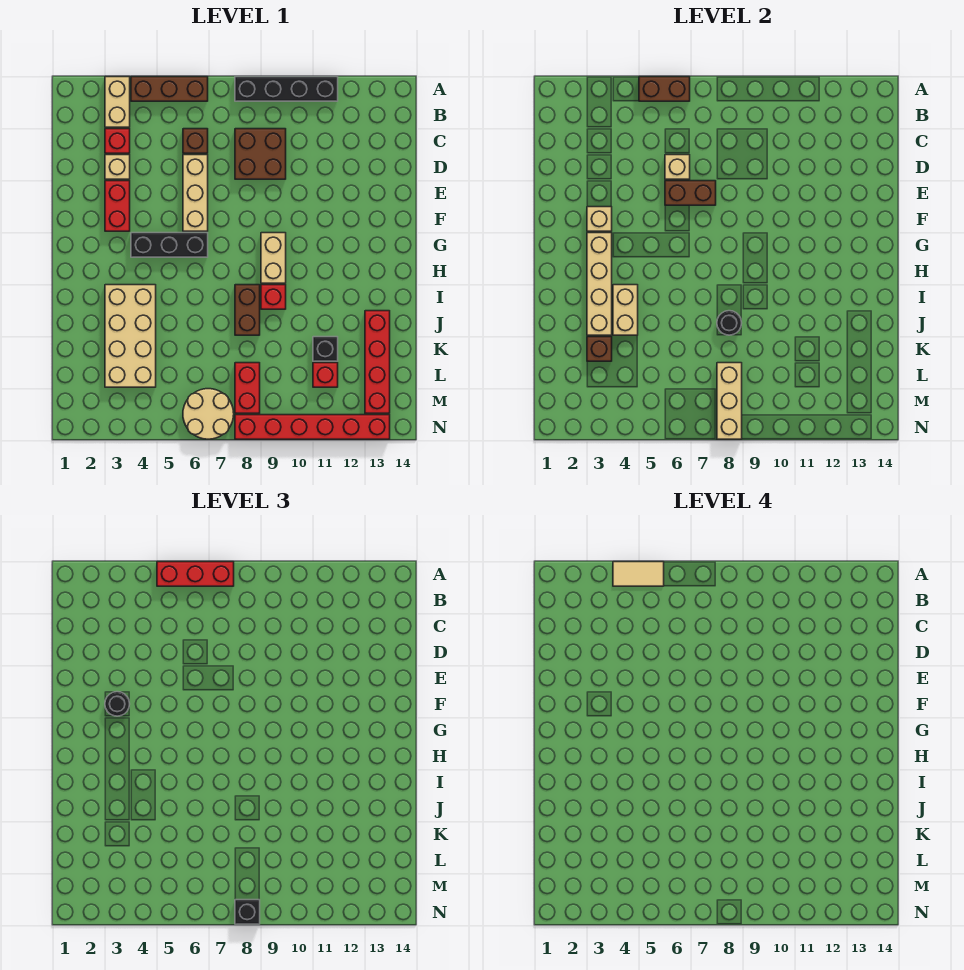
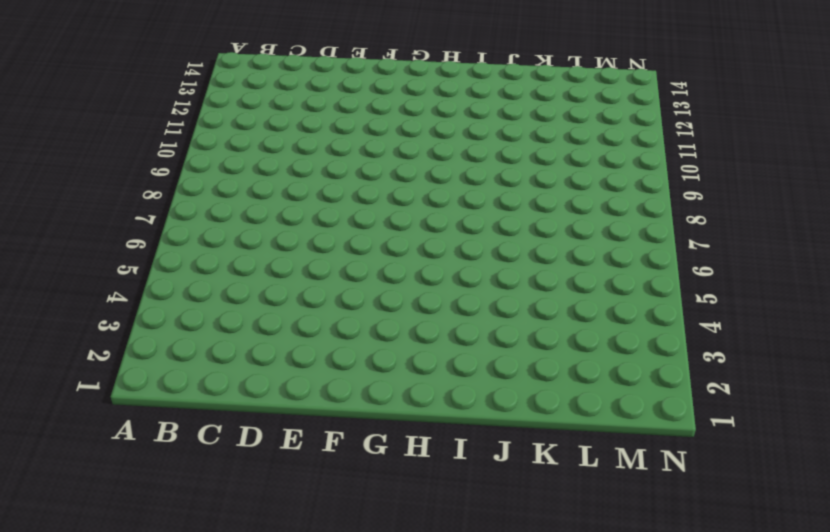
none -> tan brick A3:B3 level 1
none -> brown brick A4:A6 level 1
none -> black brick A8:A11 level 1
none -> red brick C3 level 1

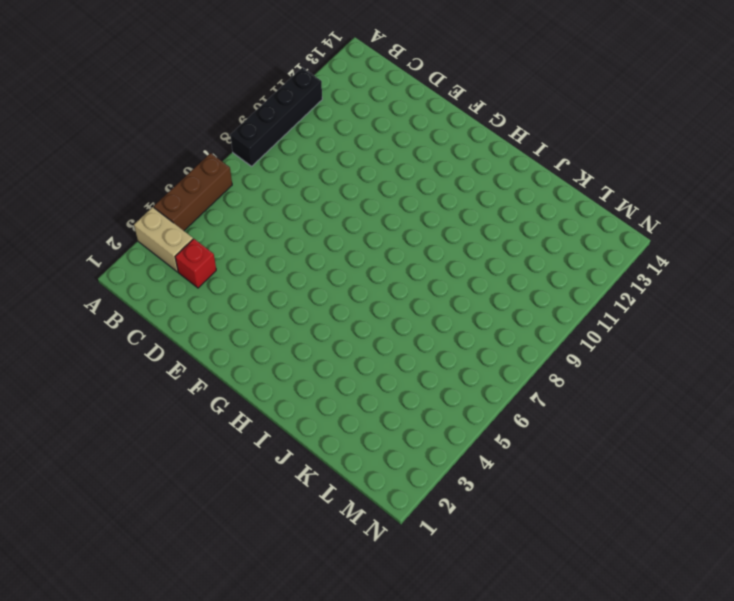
none -> brown brick C6 level 1
none -> brown brick C8:D9 level 1
none -> tan brick D3 level 1
none -> tan brick D6:F6 level 1

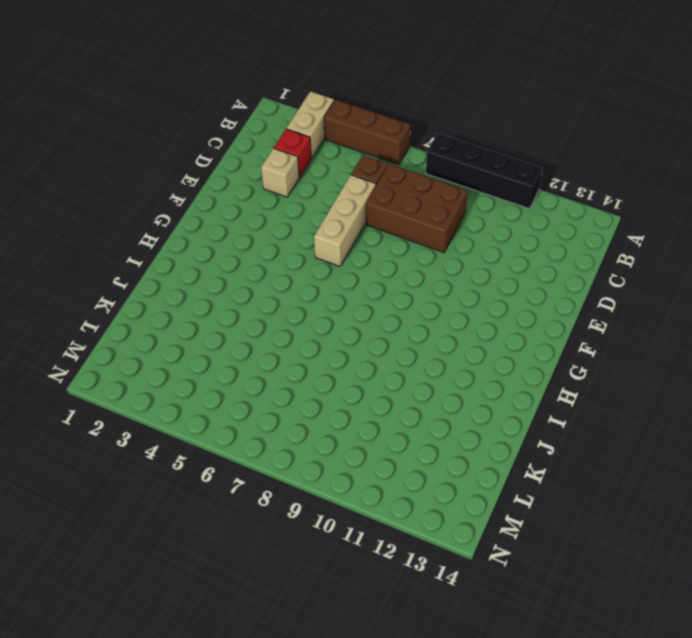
brown brick C7:D9 level 1 -> brown brick C8:D9 level 1
none -> red brick E3:F3 level 1
none -> black brick G4:G6 level 1
none -> tan brick G9:H9 level 1
none -> tan brick I3:L4 level 1

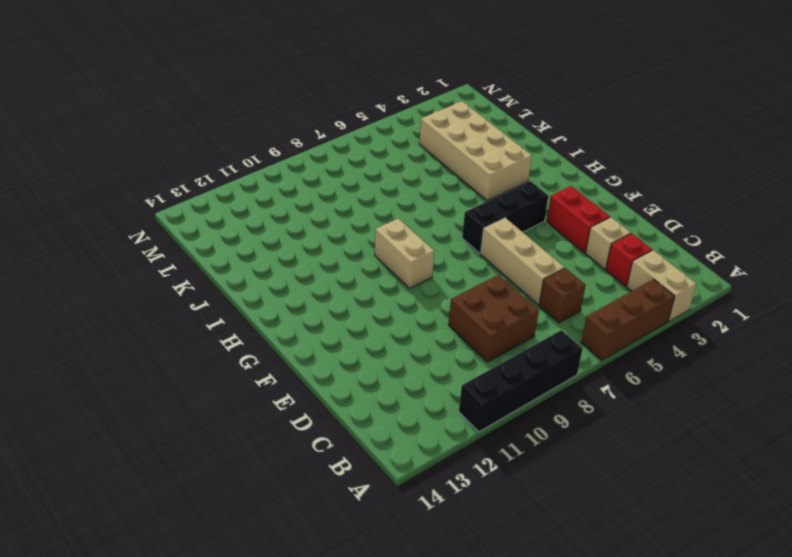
none -> brown brick I8:J8 level 1
none -> red brick I9 level 1
none -> red brick J13:M13 level 1
none -> black brick K11 level 1

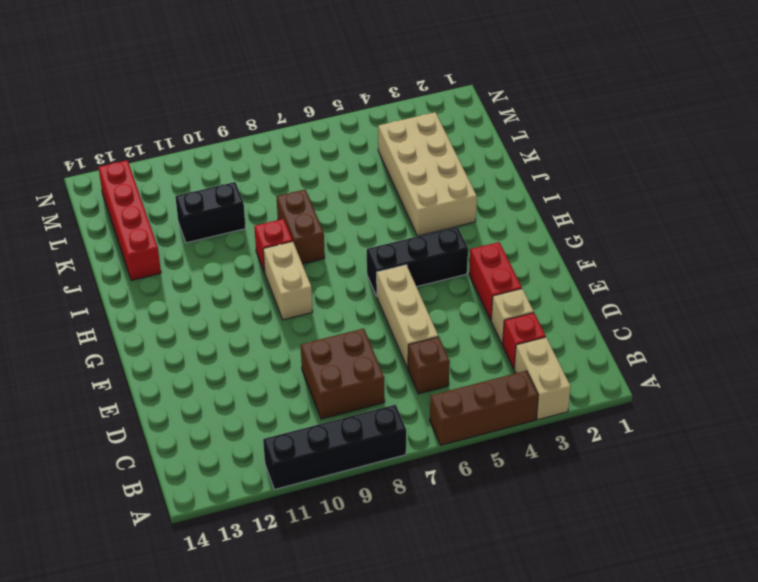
black brick K10:K11 level 1 -> black brick K11 level 1
none -> red brick L8:M8 level 1
none -> red brick L11 level 1
none -> tan round brick M6:N7 level 1
none -> red brick N8:N13 level 1

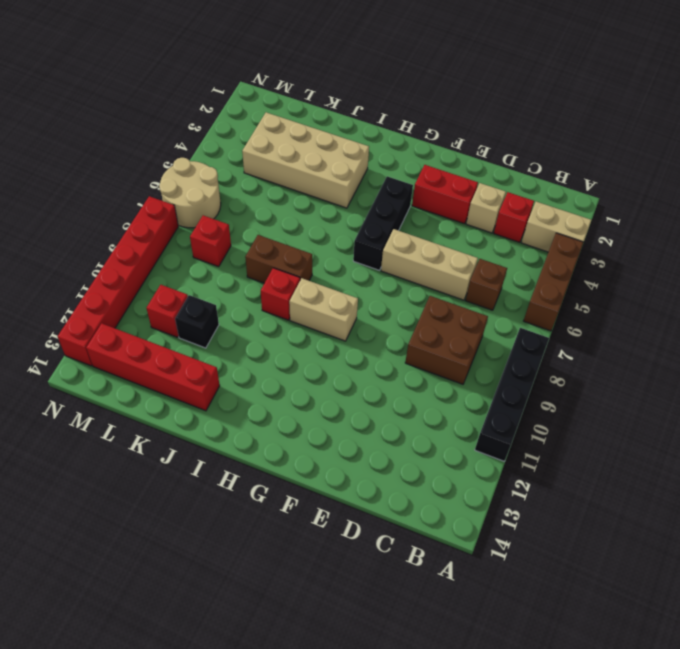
red brick L8 level 1 -> red brick L8:M8 level 1
none -> brown brick A5:A6 level 2
none -> tan brick D6 level 2
none -> brown brick E6:E7 level 2
none -> tan brick F3 level 2

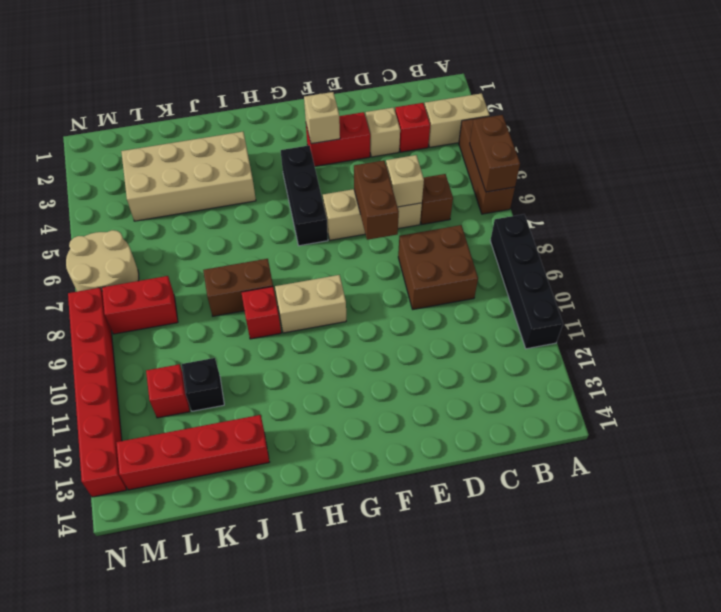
none -> tan brick G3:J3 level 2
none -> tan brick I4:J4 level 2
none -> black round brick J8 level 2
none -> brown brick K3 level 2

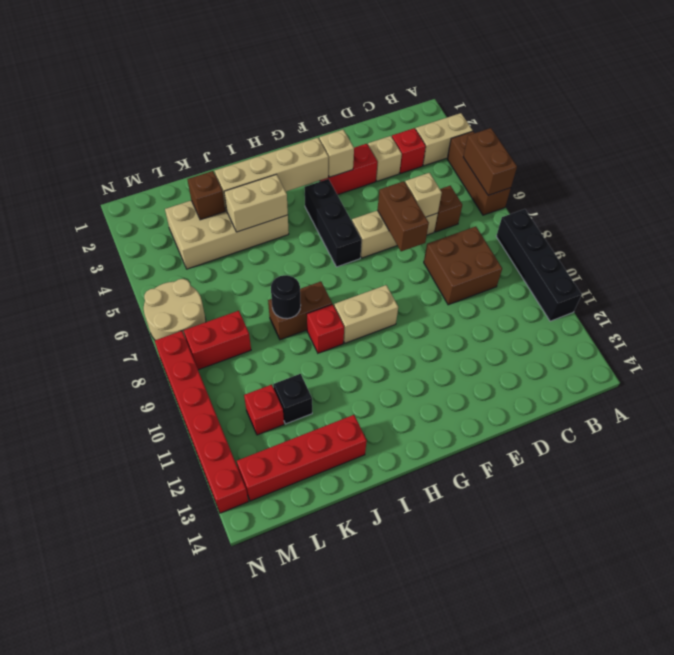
none -> tan brick L8:N8 level 2
none -> red brick A5:A7 level 3
none -> black round brick F3 level 3
none -> black brick N8 level 3

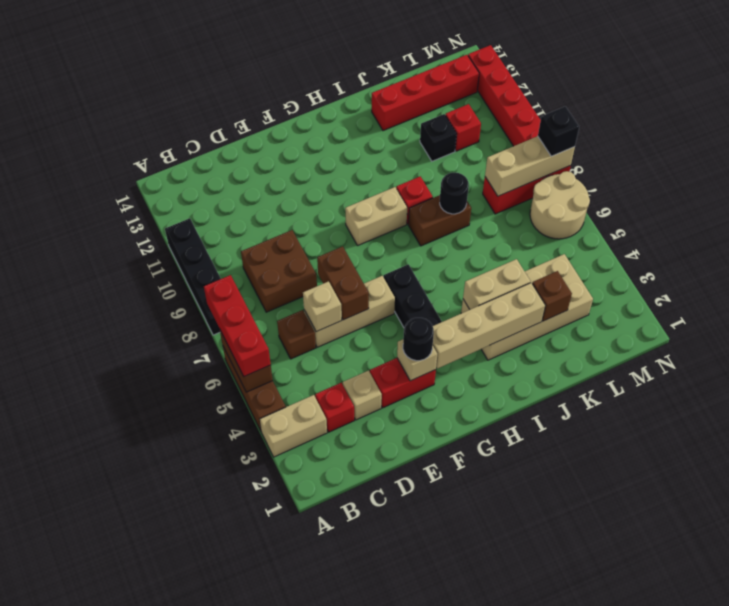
none -> tan tile A4:A5 level 4

